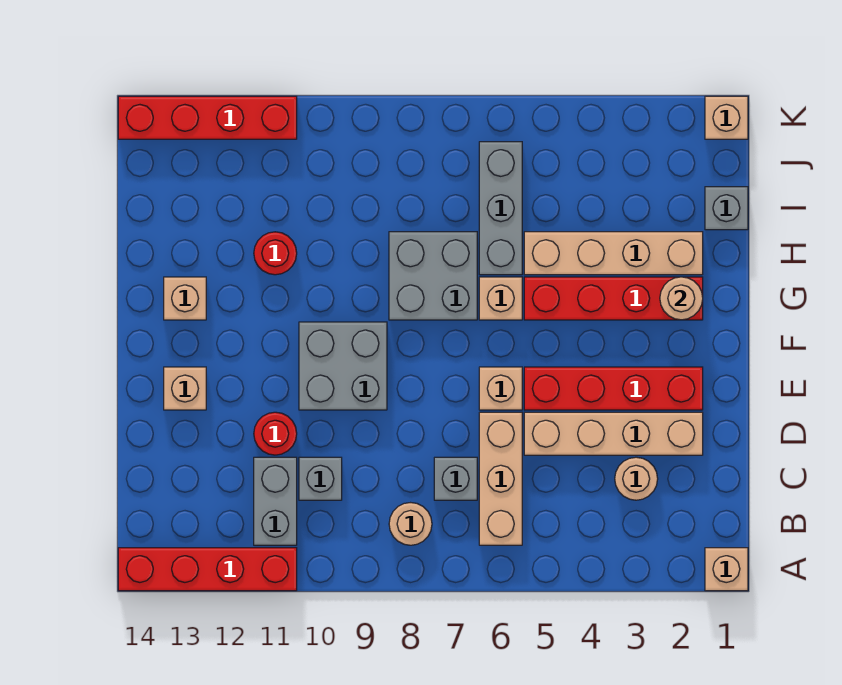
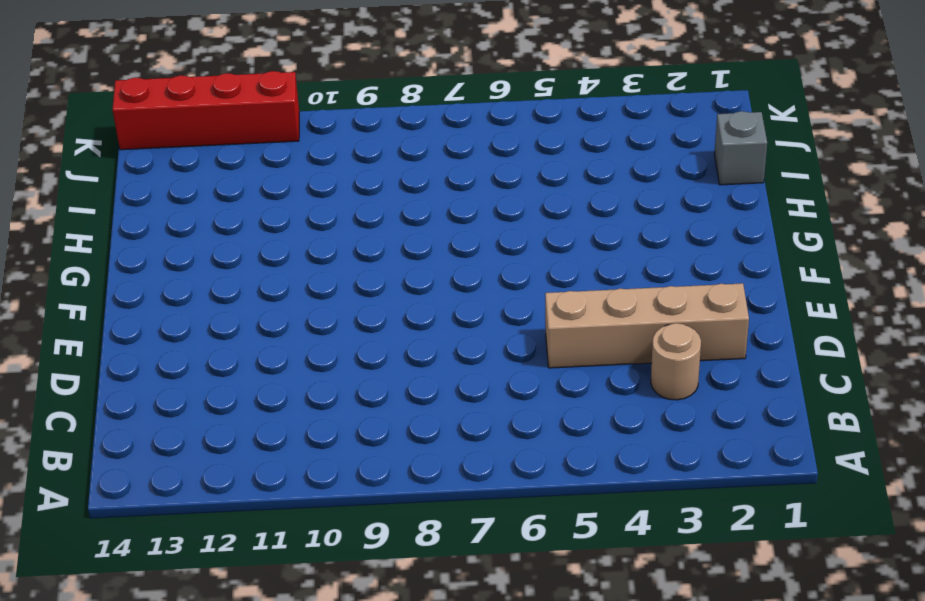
none -> tan brick A1 level 1
none -> red brick A11:A14 level 1
none -> tan brick B6:D6 level 1

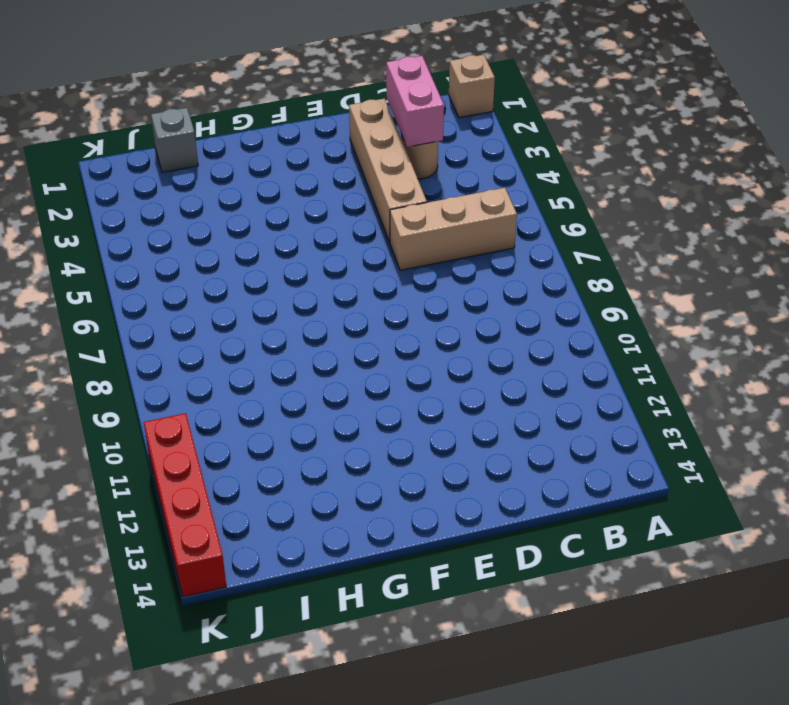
pink brick C2:C3 level 2 -> none
none -> red brick A11:A14 level 1
none -> tan round brick B8 level 1
none -> grey brick B11:C11 level 1

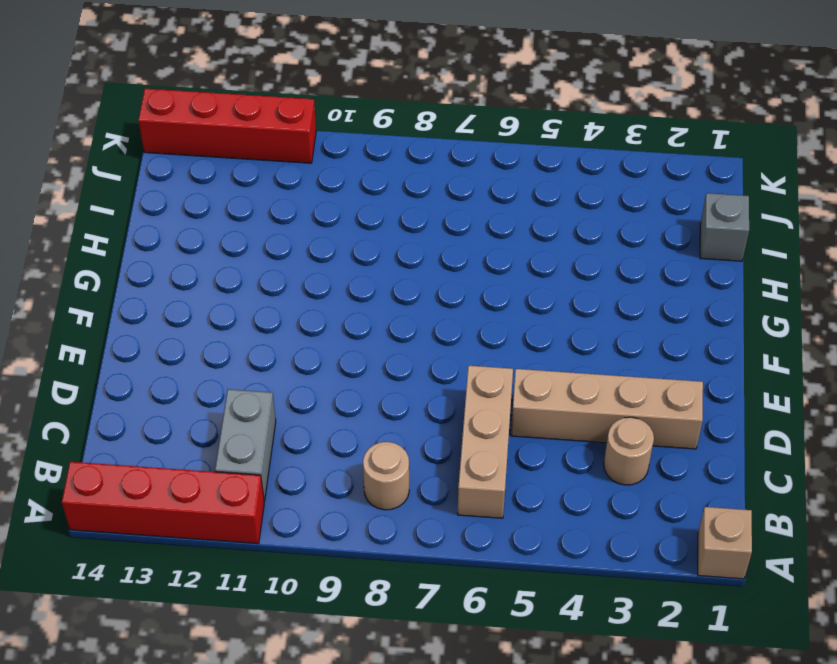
none -> grey brick C7 level 1
none -> grey brick C10 level 1
none -> red round brick D11 level 1

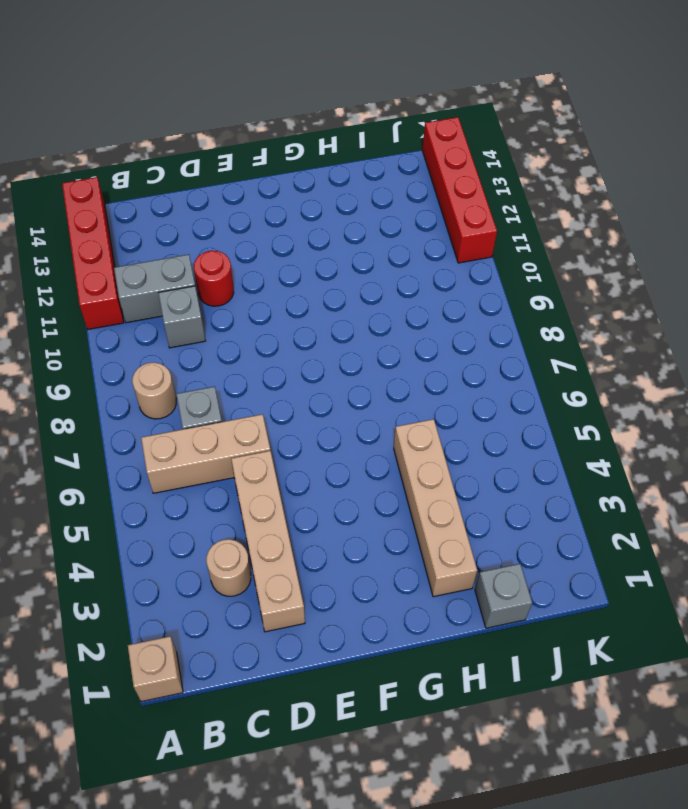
none -> red brick E2:E5 level 1
none -> tan brick E6 level 1
none -> grey brick E9:F10 level 1

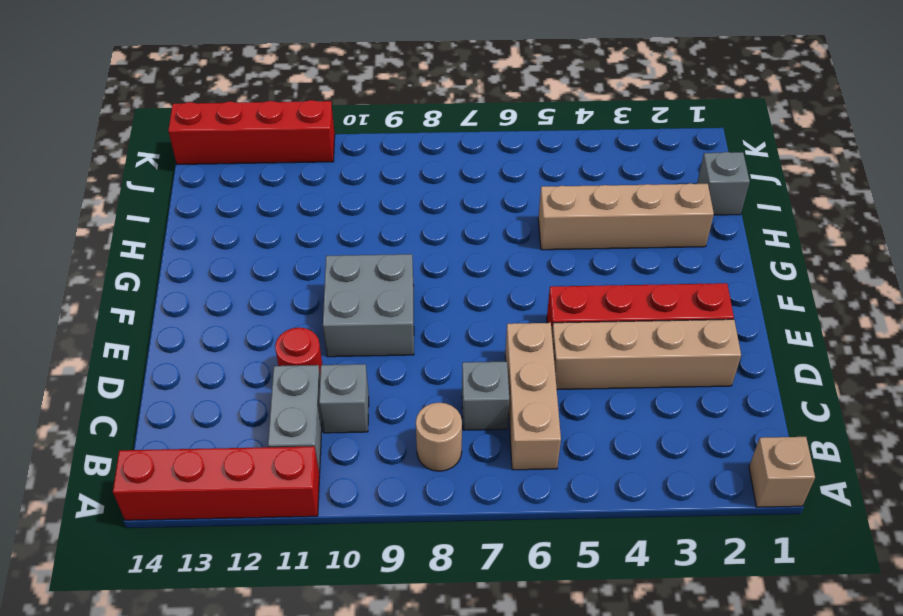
none -> tan round brick C3 level 1
none -> tan brick E6 level 1
none -> tan brick E13 level 1

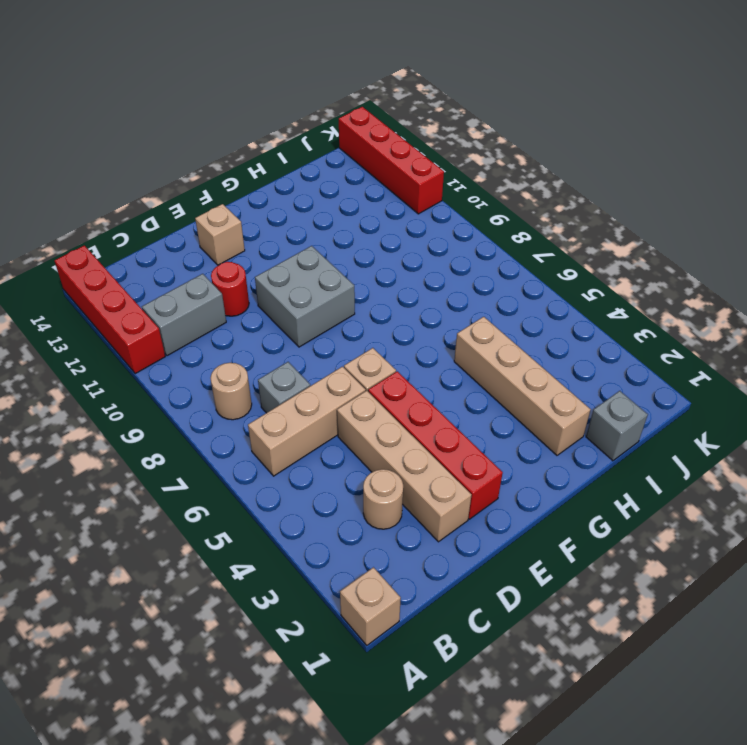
none -> grey brick C10 level 1
none -> red brick G2:G5 level 1
none -> tan brick G6 level 1

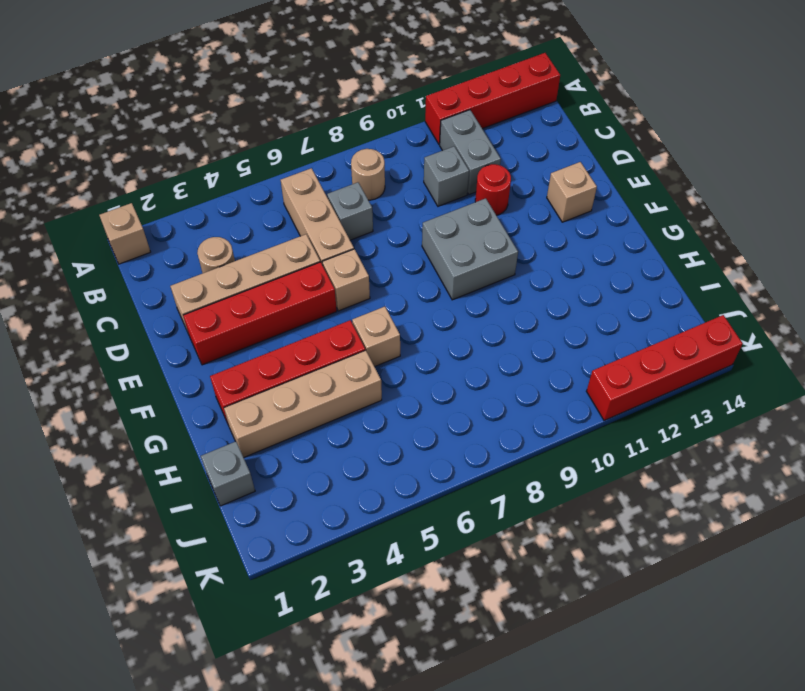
none -> grey brick G7:H8 level 1
none -> tan brick G13 level 1
none -> grey brick H6:J6 level 1

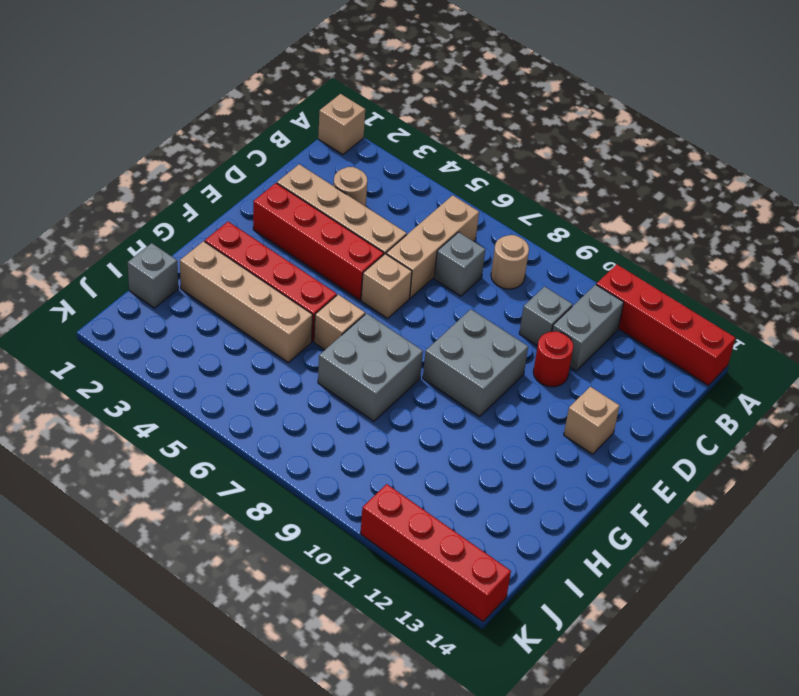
none -> tan brick G13 level 1
none -> grey brick H6:J6 level 1
none -> red round brick H11 level 1

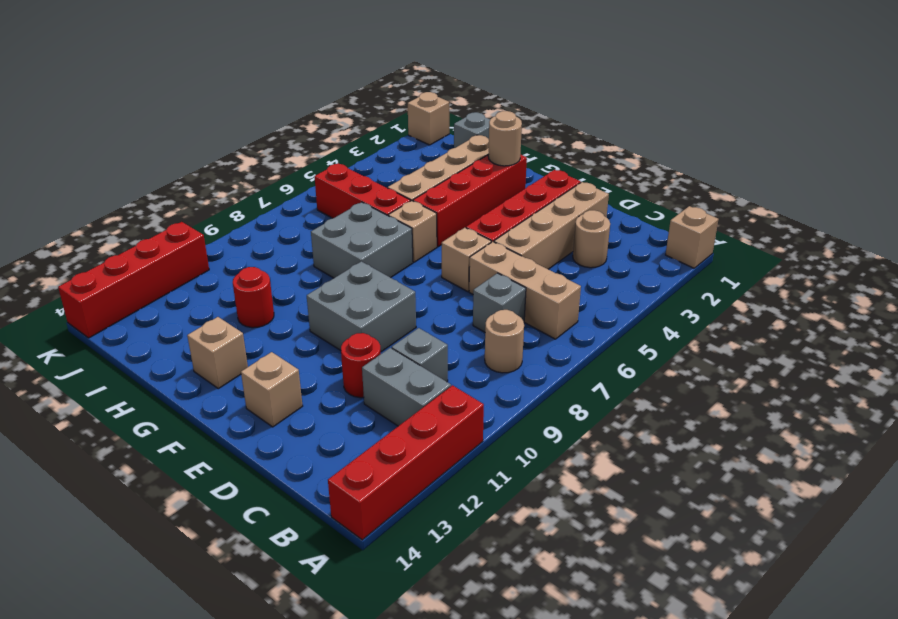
red brick H6:J6 level 1 -> grey brick H6:J6 level 1

